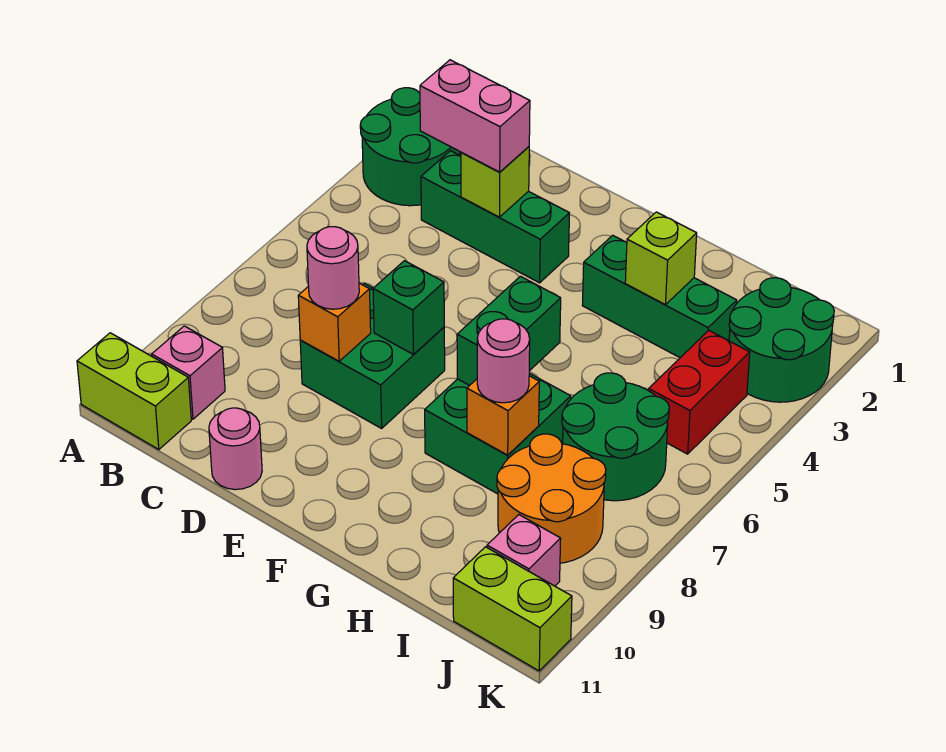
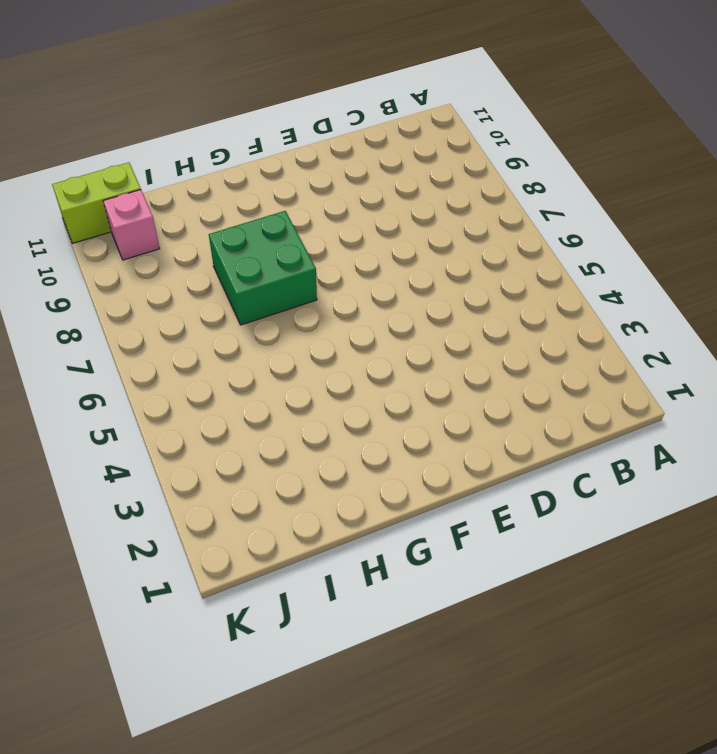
none -> green round brick A2:B3 level 1
none -> lime brick A11:B11 level 1
none -> pink brick B10 level 1

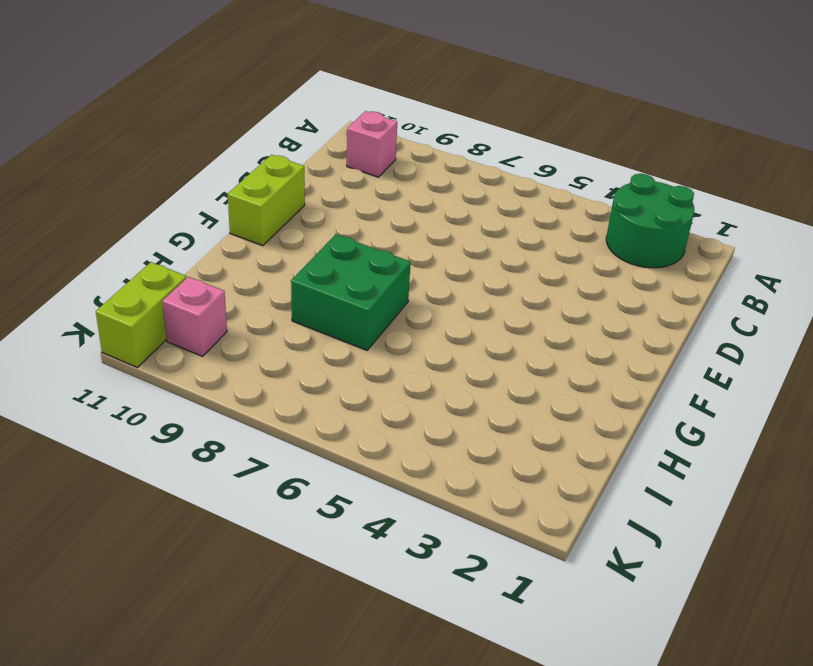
lime brick E11:F11 level 1 -> lime brick A11:B11 level 1
none -> green brick C3:E3 level 1
none -> green brick D7:E8 level 1
none -> pink round brick D11 level 1

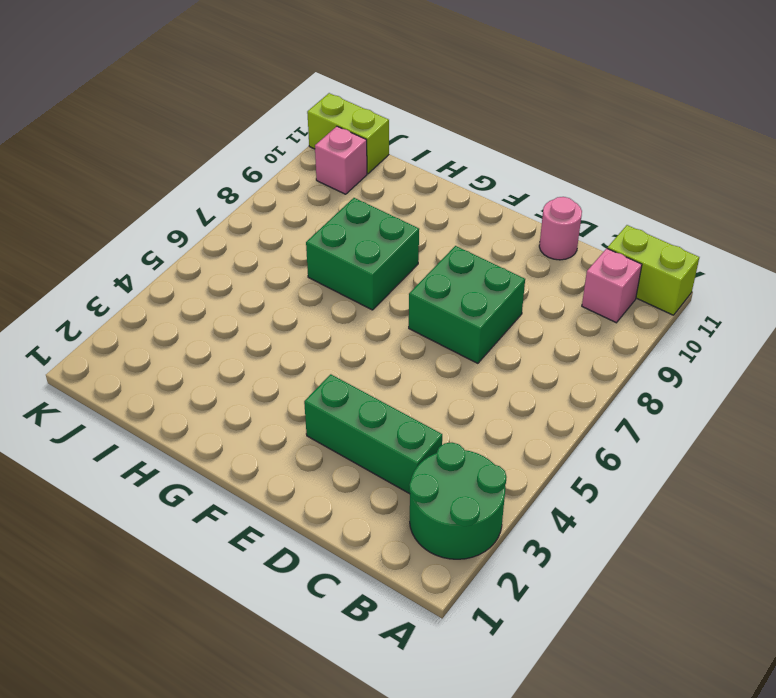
none -> green brick G3:I3 level 1
none -> green round brick I6:J7 level 1
none -> orange round brick I8:J9 level 1

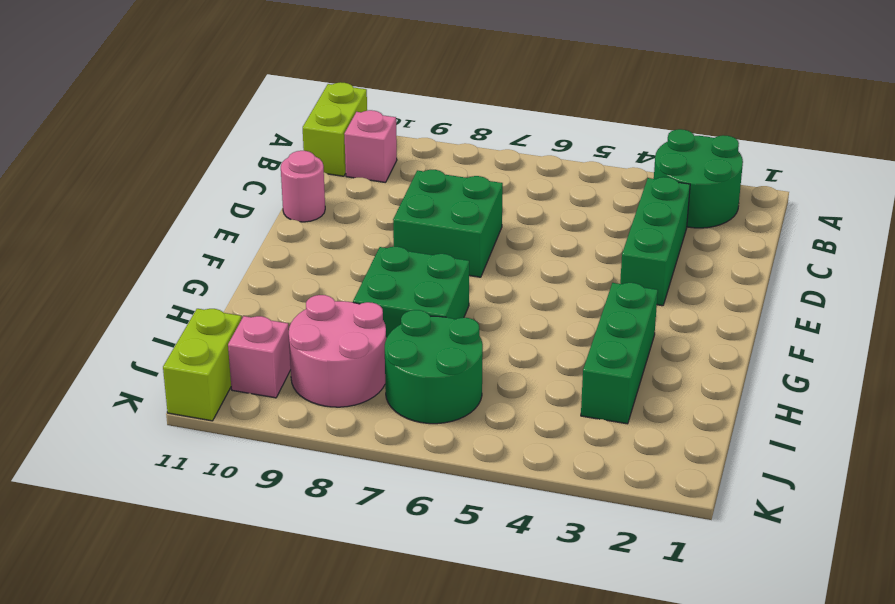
pink round brick I8:J9 level 1 -> orange round brick I8:J9 level 1
none -> green round brick J2:K3 level 1
none -> red brick J4:J5 level 1
none -> lime brick D3 level 2

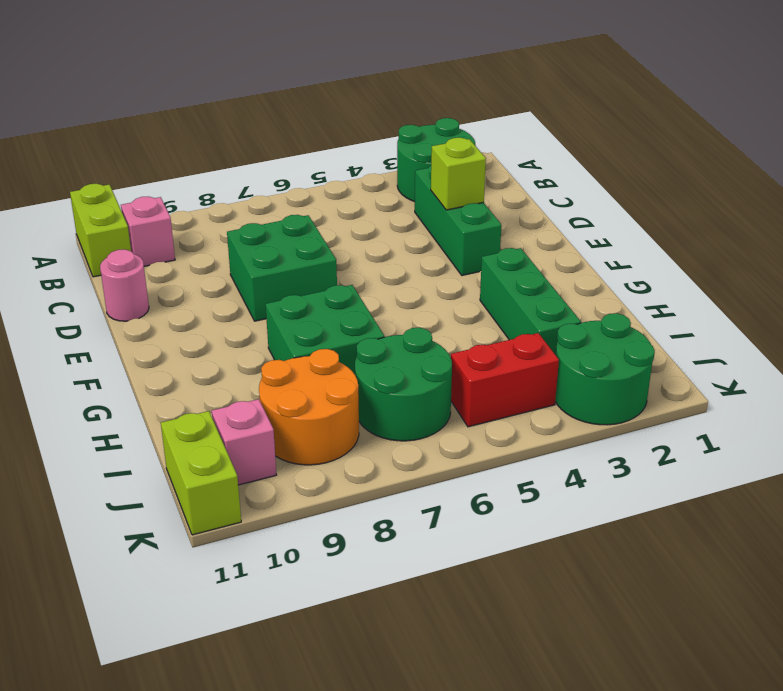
none -> orange brick D8 level 2
none -> green brick E7 level 2
none -> green brick G6:G7 level 2

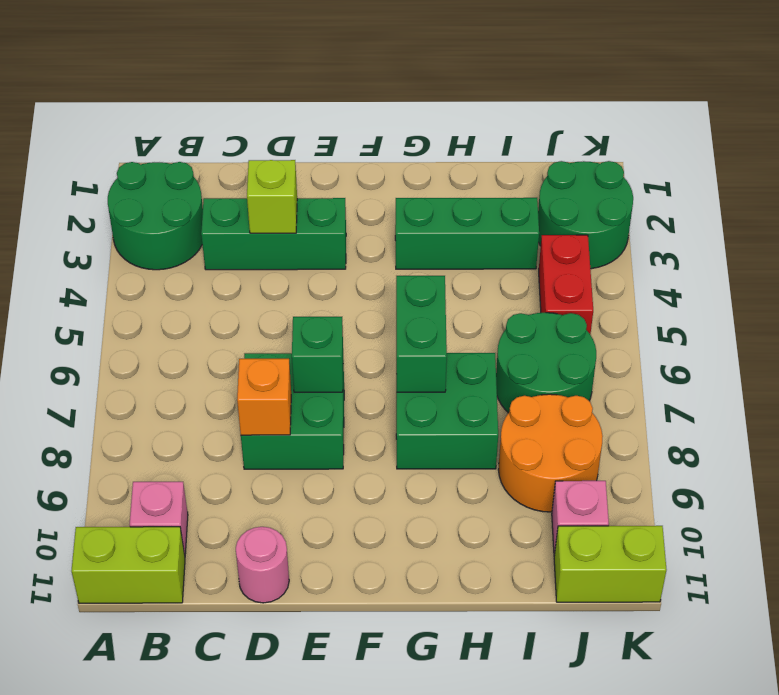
none -> lime brick H3 level 2
none -> orange brick H8 level 2
none -> pink brick C3:D3 level 3

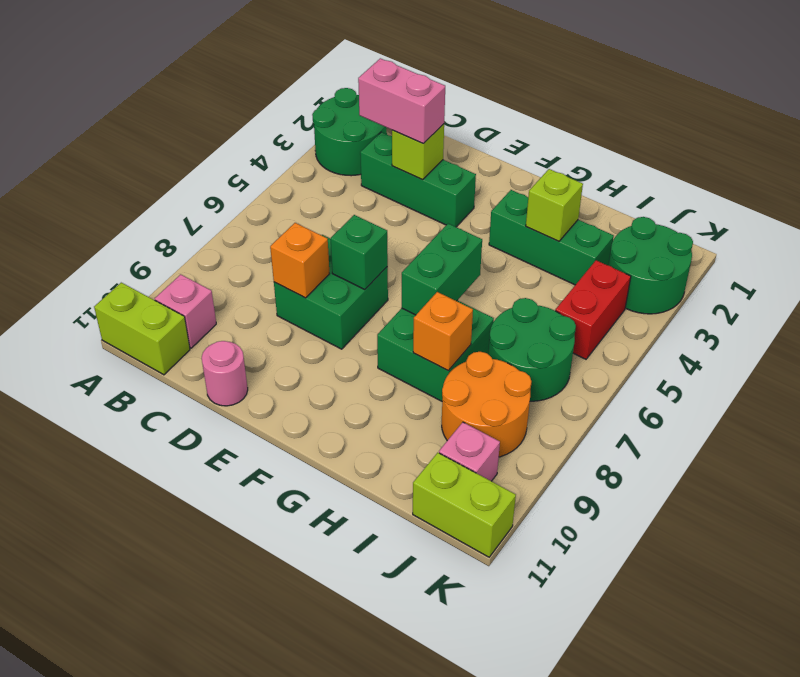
none -> pink round brick D8 level 3
none -> pink round brick H8 level 3

